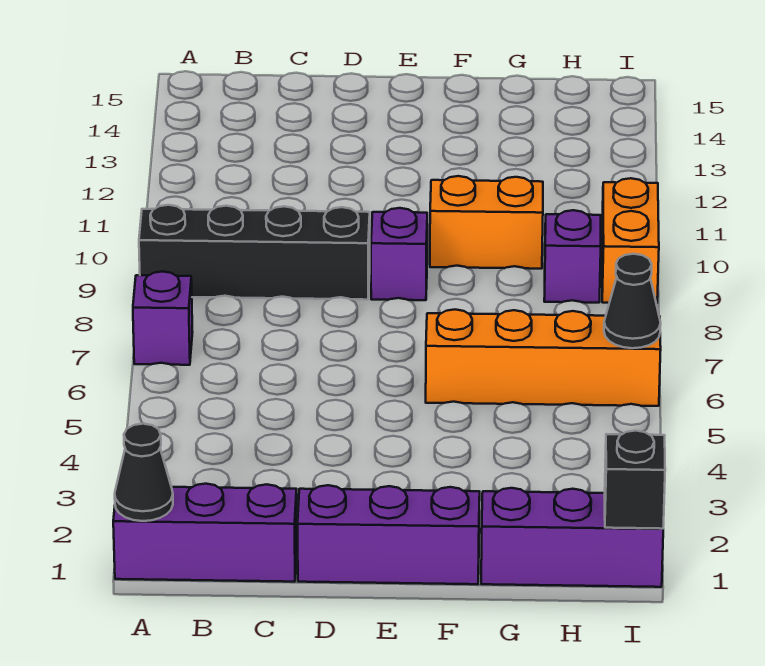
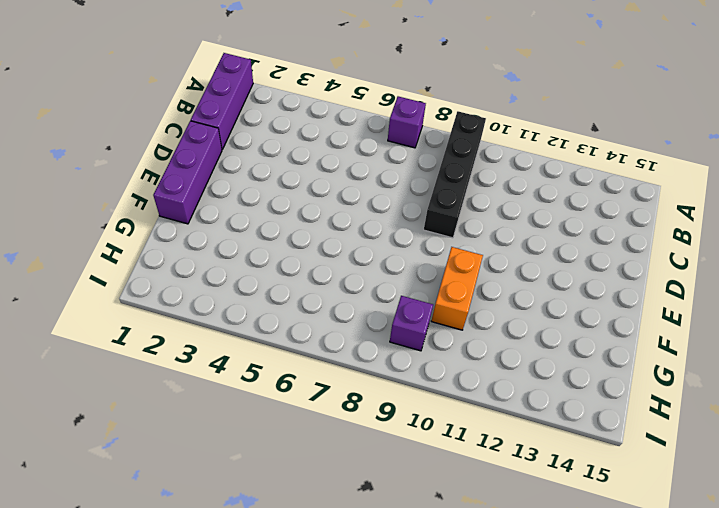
none -> purple brick E9 level 1
none -> orange brick F6:I6 level 1
none -> purple brick G1:I1 level 1

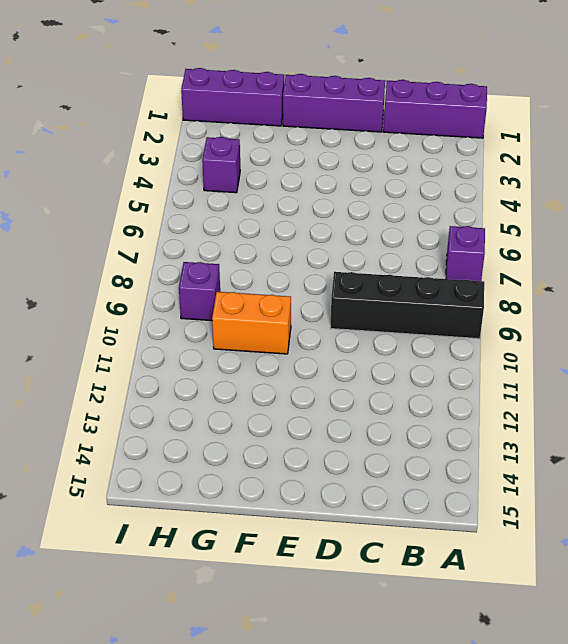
purple brick H4 level 1 -> purple brick E9 level 1
none -> orange brick F6:I6 level 1
none -> orange brick I9:I10 level 1
none -> black cone A1 level 2

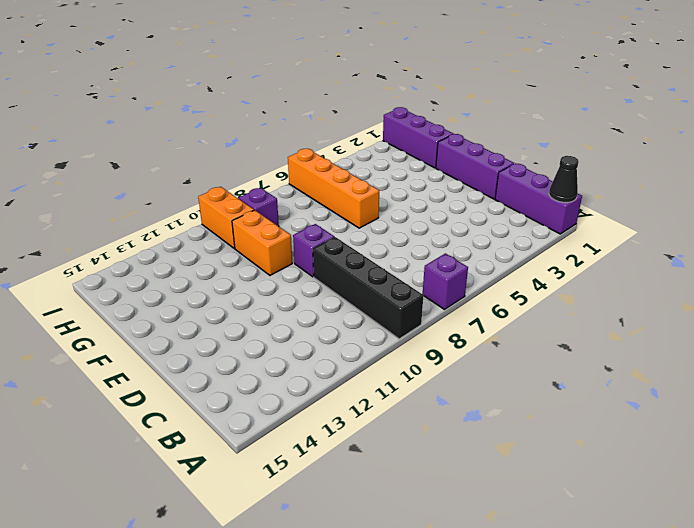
orange brick H10:I10 level 1 -> orange brick I9:I10 level 1
none -> black brick I1 level 2
none -> black cone I6 level 2

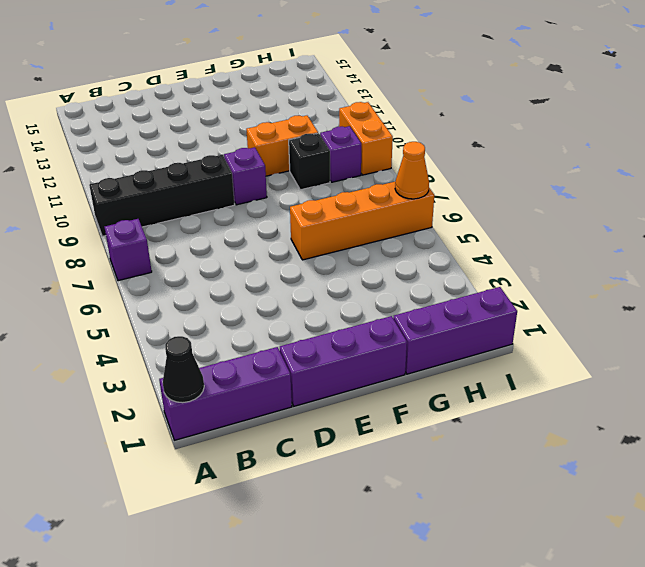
black brick G9 level 1 -> black brick I1 level 2
orange cone I6 level 2 -> black cone I6 level 2

